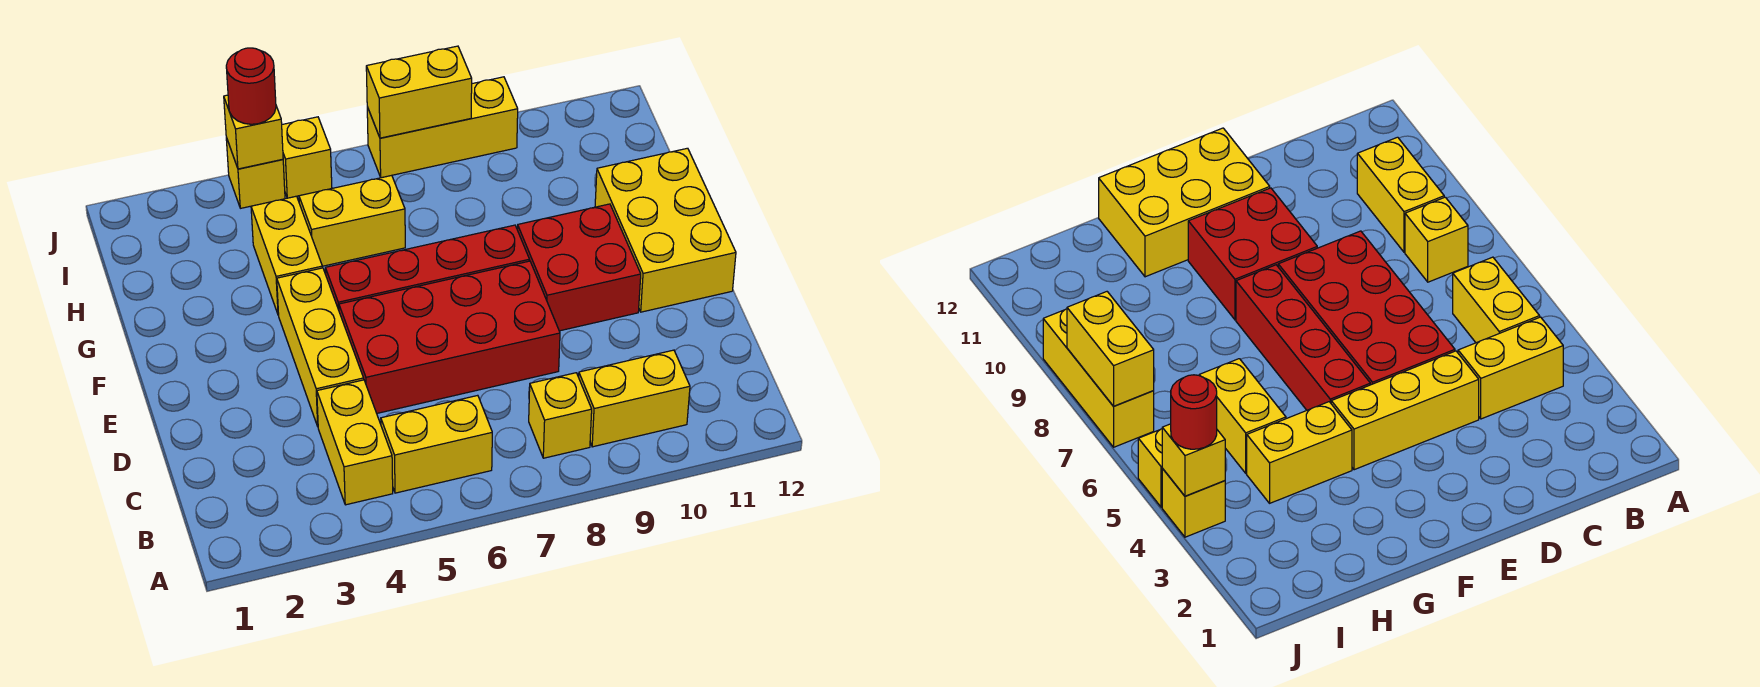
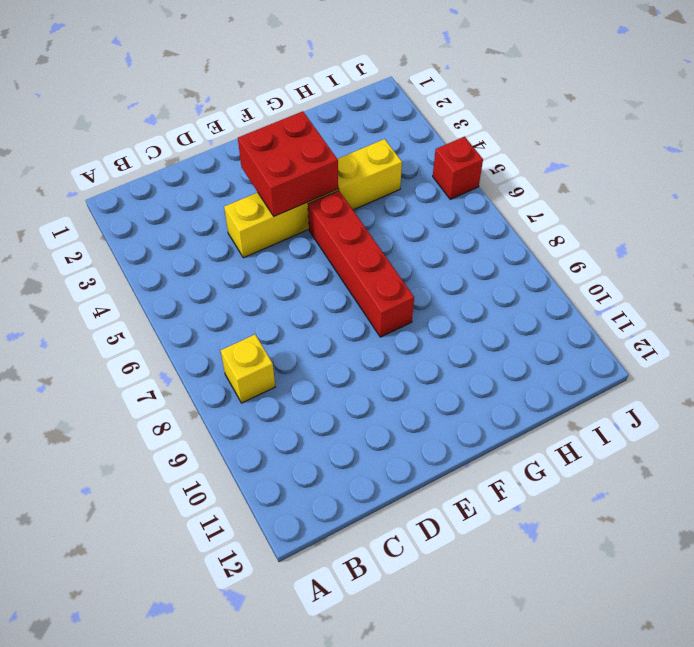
red brick E3:F4 level 2 -> red brick E9:F10 level 1
red brick J5 level 1 -> yellow brick J5 level 1
none -> yellow brick B4:C4 level 1
none -> yellow brick B5:B6 level 1
none -> yellow brick B9:B10 level 1

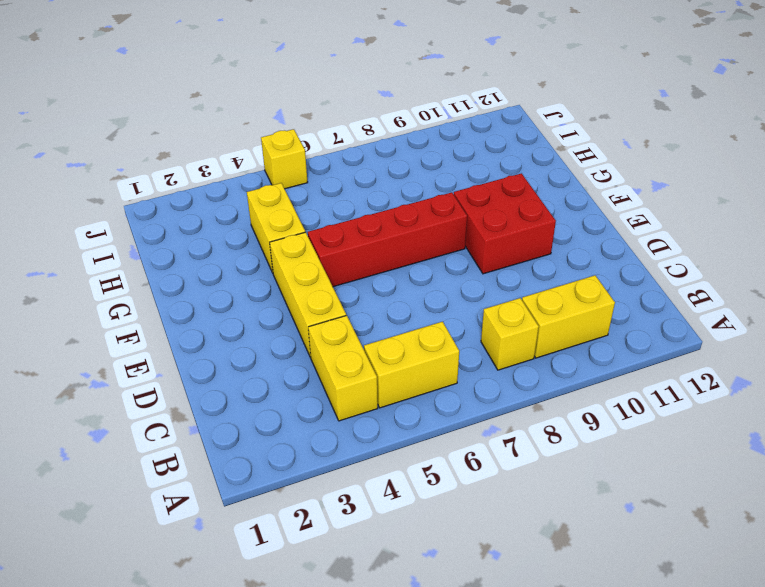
none -> red brick D5:E8 level 1
none -> yellow brick E11:G12 level 1
none -> yellow brick H5:H6 level 1

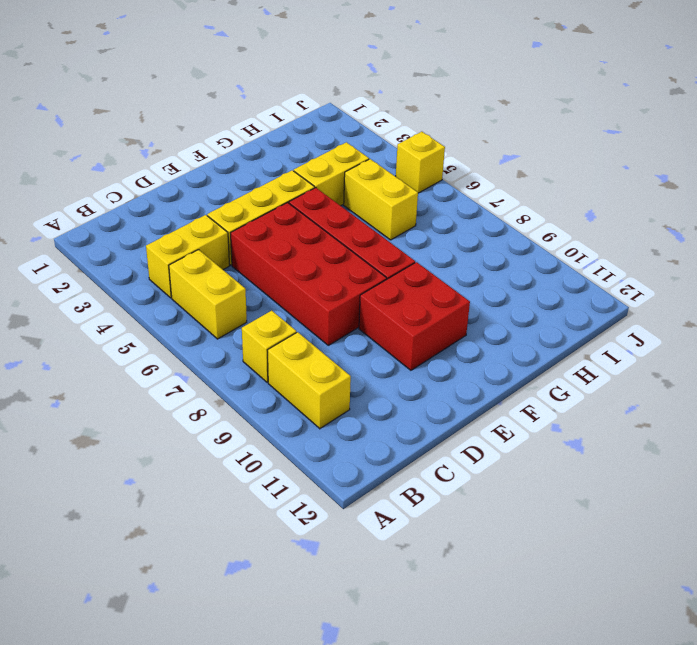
none -> yellow brick E11:G12 level 1
none -> yellow brick J4 level 1
none -> yellow brick J7:J9 level 1

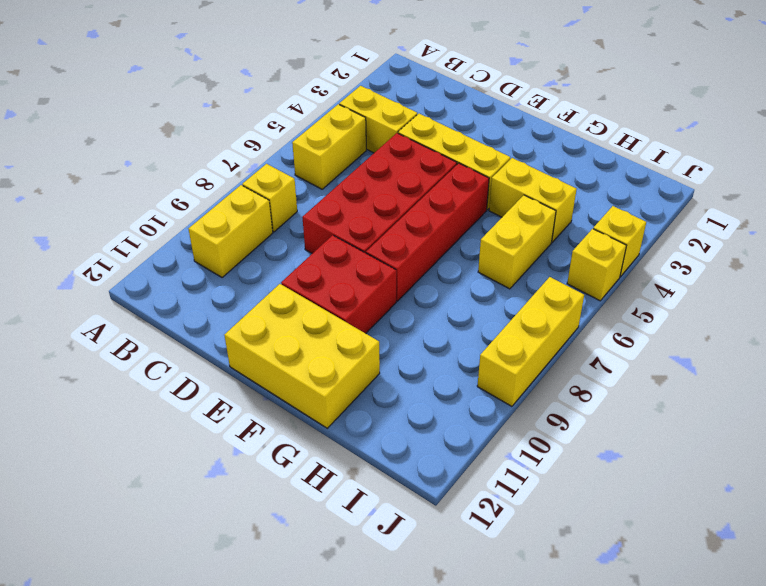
none -> yellow brick J4 level 2
none -> yellow brick J7:J8 level 2
none -> red round brick J4 level 3

